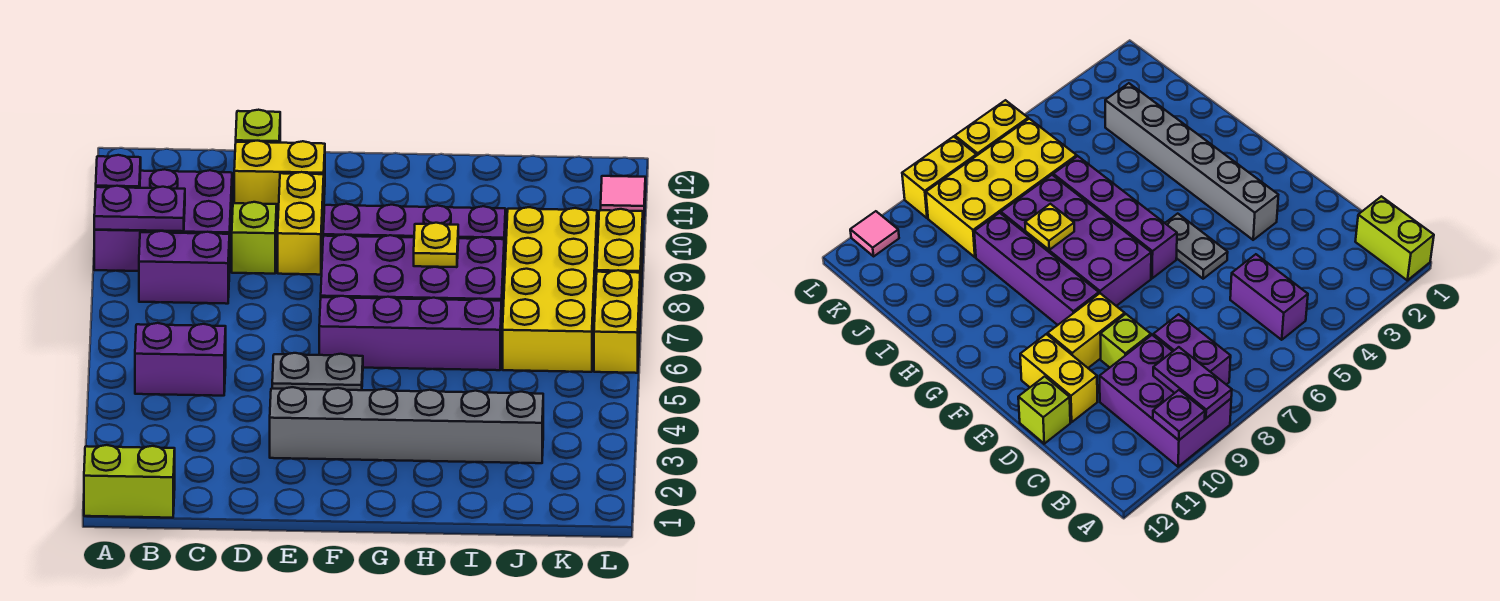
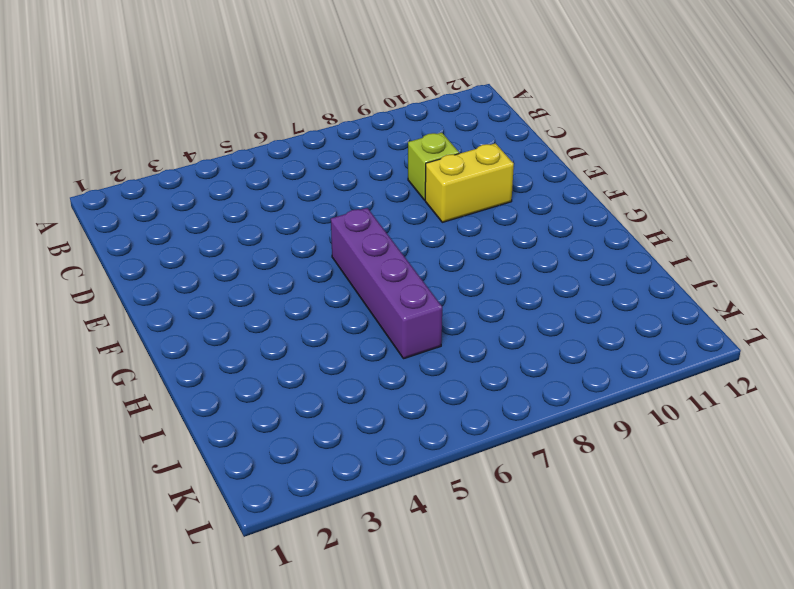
none -> lime brick A1:B1 level 1
none -> purple brick A9:C10 level 1
none -> purple brick B5:C5 level 1

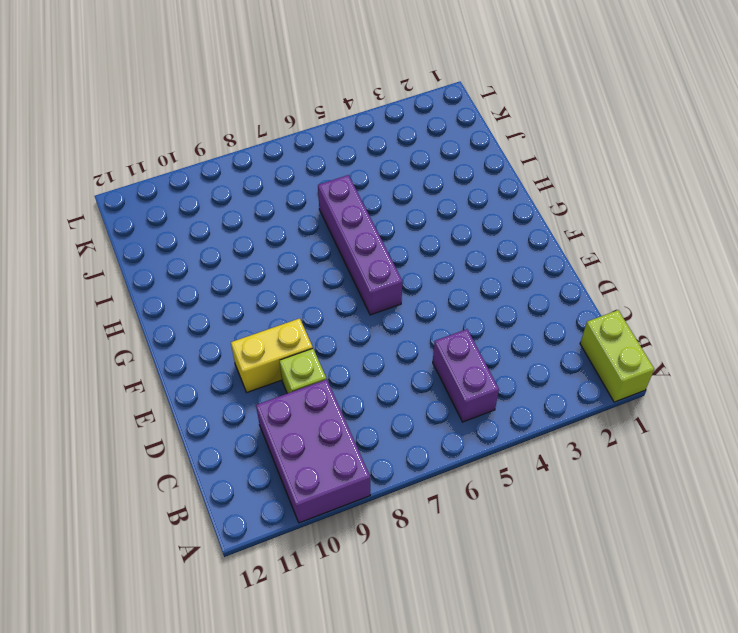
none -> purple brick B8:C8 level 1
none -> yellow brick D11:E11 level 1
none -> lime brick D12 level 1

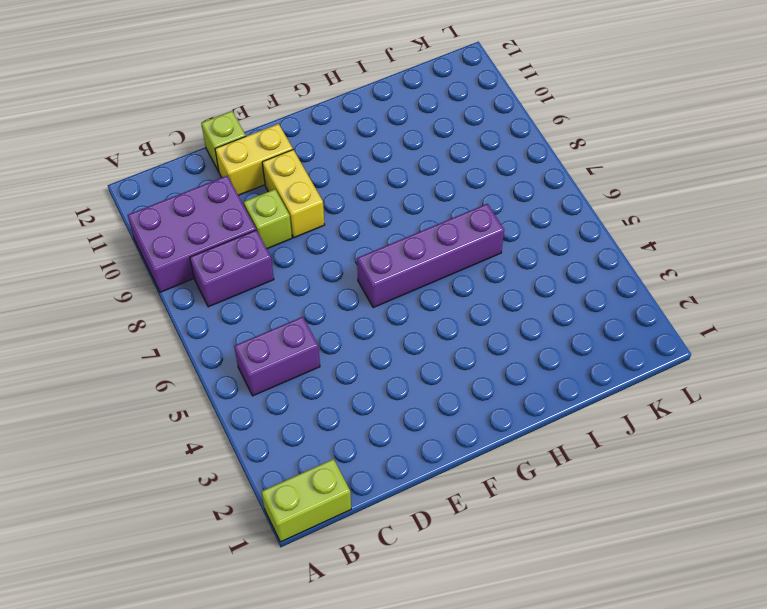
none -> grey brick E3:J3 level 1
none -> grey plate E5:F5 level 1
none -> purple brick F7:I8 level 1

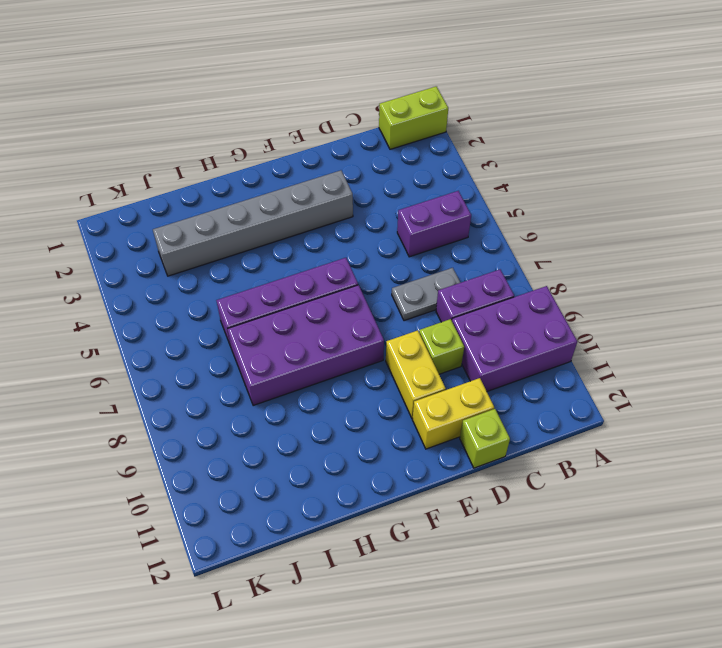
grey plate C7:D7 level 1 -> grey plate E5:F5 level 1
none -> purple brick F9:I9 level 1
none -> yellow brick J6:K9 level 1
none -> yellow brick L6:L7 level 1

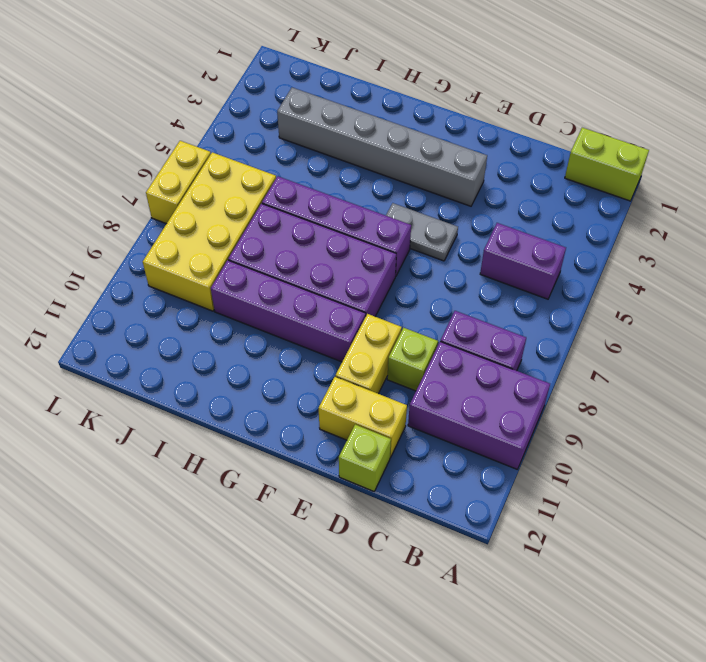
none -> yellow brick L8:L9 level 1
none -> pink tile L11 level 1
none -> purple plate A9:B9 level 2

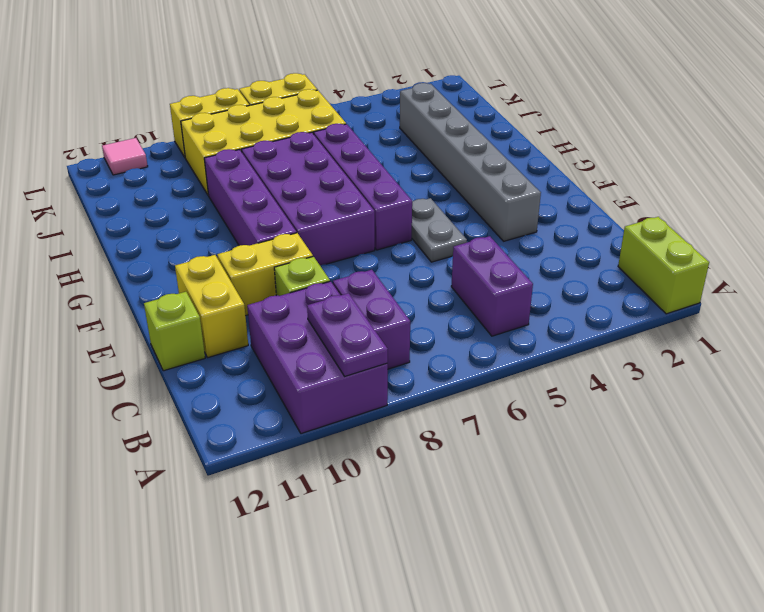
none -> purple plate A10 level 2
none -> yellow plate H8 level 2

